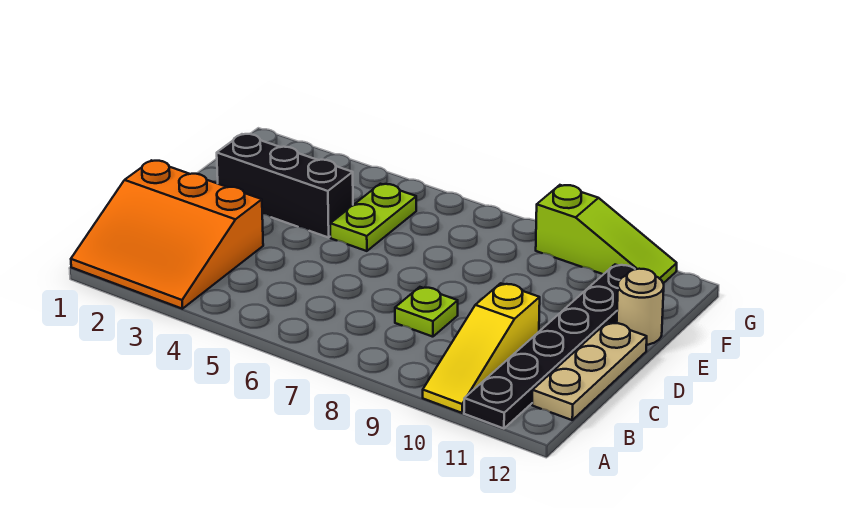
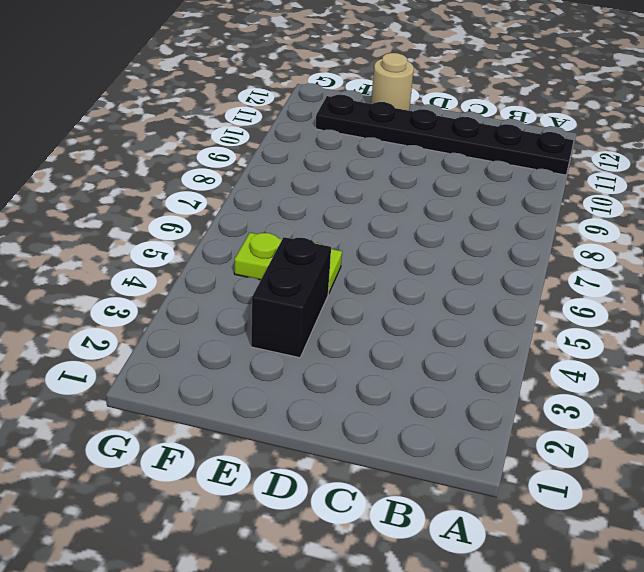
black brick E3:E4 level 1 -> black brick E2:E4 level 1
none -> orange slope A1:C3 level 1 top C
none -> yellow slope A10:C10 level 1 top C

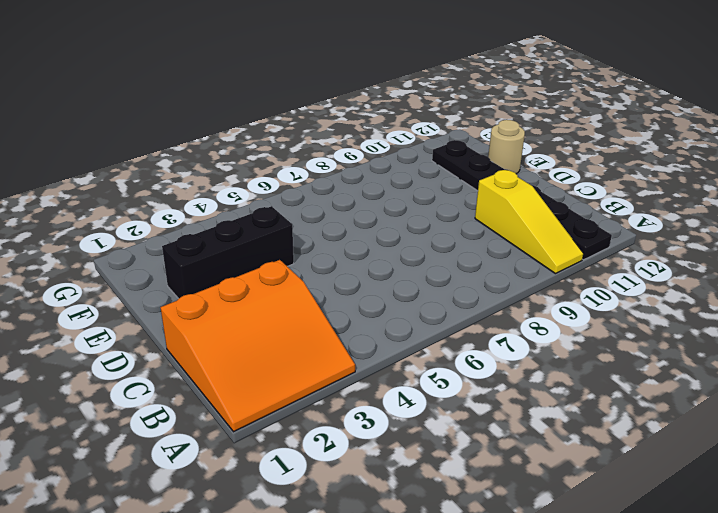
none -> tan plate B12:D12 level 1
none -> lime plate C8 level 1

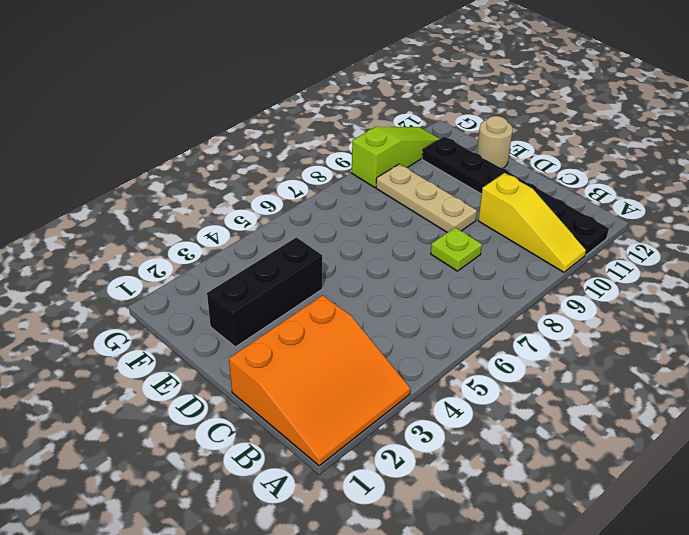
tan plate D9:F9 level 1 -> tan plate B12:D12 level 1
none -> lime plate E5:F5 level 1

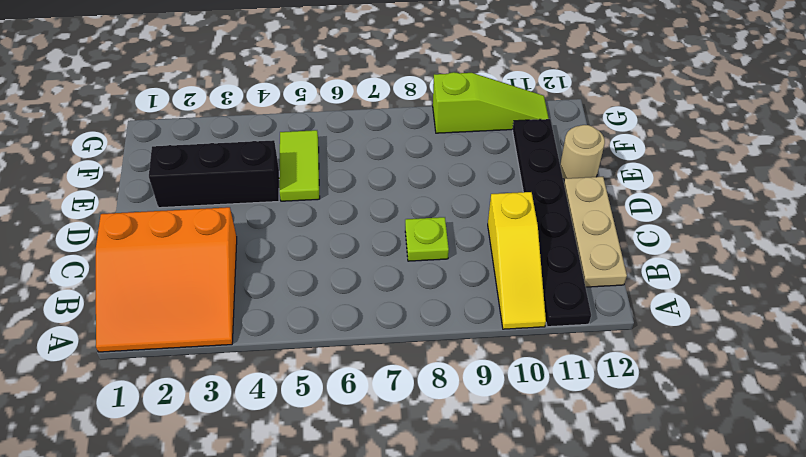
lime tile E5:F5 level 1 -> lime plate E5:F5 level 1

